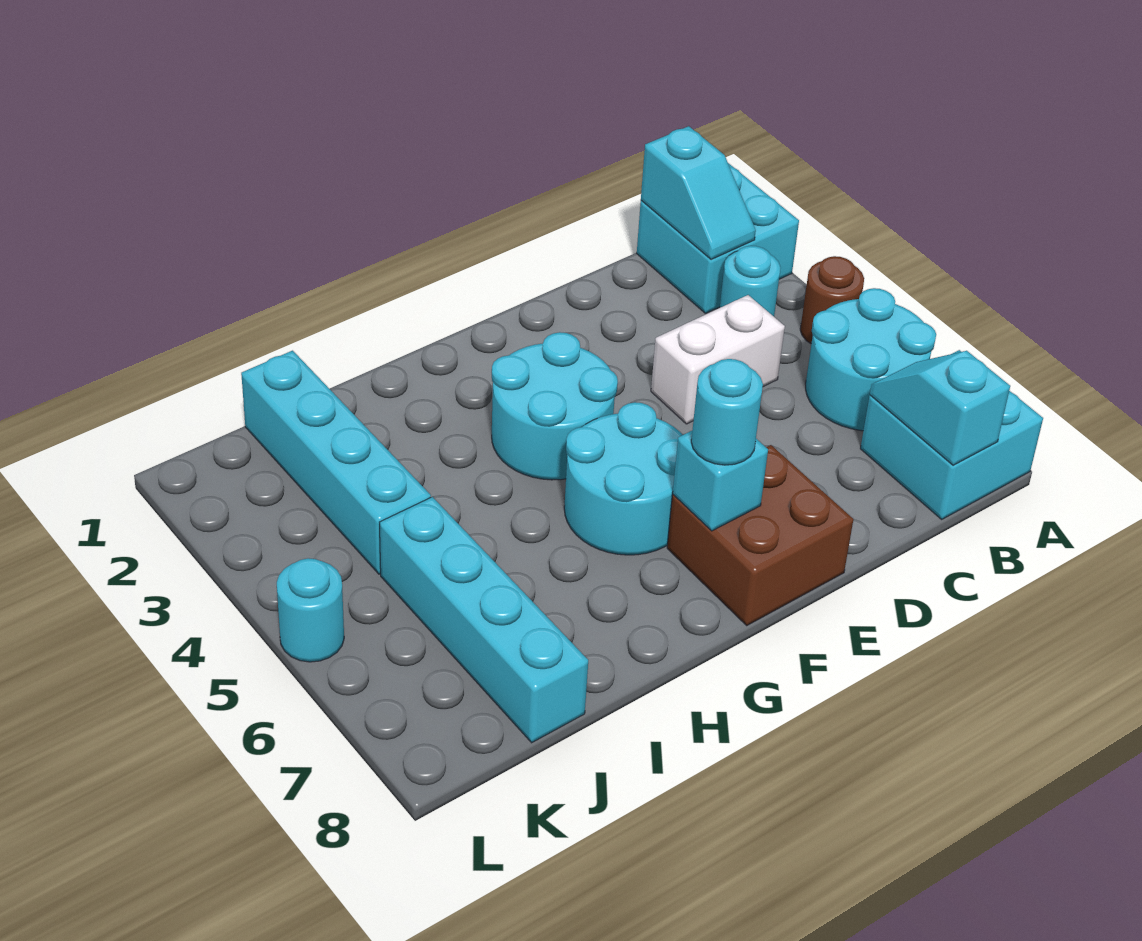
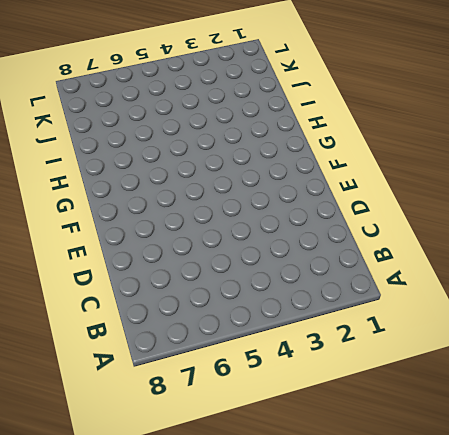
none -> cyan brick A1:B2 level 1
none -> brown round brick A4 level 1
none -> cyan round brick A5:B6 level 1

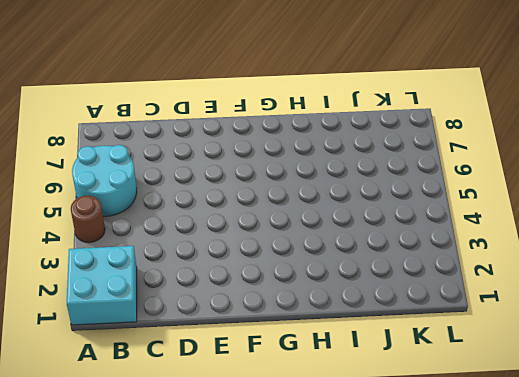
none -> cyan brick A7:B8 level 1
none -> cyan round brick B3 level 1
none -> white brick C4:D4 level 1

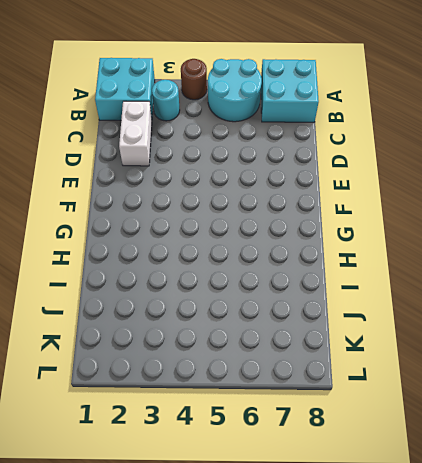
white brick C2:D2 level 1 -> white brick C4:D4 level 1
none -> brown brick E7:F8 level 1
none -> cyan round brick F3:G4 level 1
none -> cyan round brick F5:G6 level 1

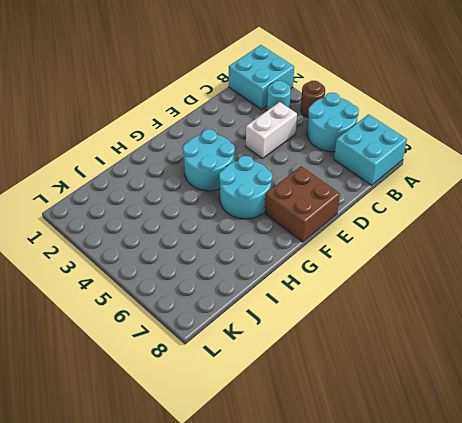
none -> cyan brick J1:J4 level 1
none -> cyan brick J5:J8 level 1
none -> cyan round brick L5 level 1

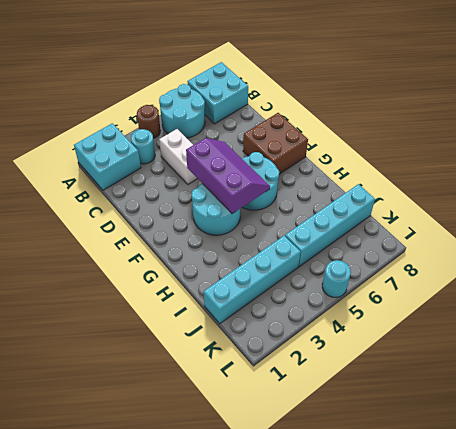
purple slope E4:G5 level 2 top 4 -> none
none -> cyan slope B1:B2 level 2 top 1
none -> cyan slope B7:B8 level 2 top 8
none -> cyan brick F7 level 2

